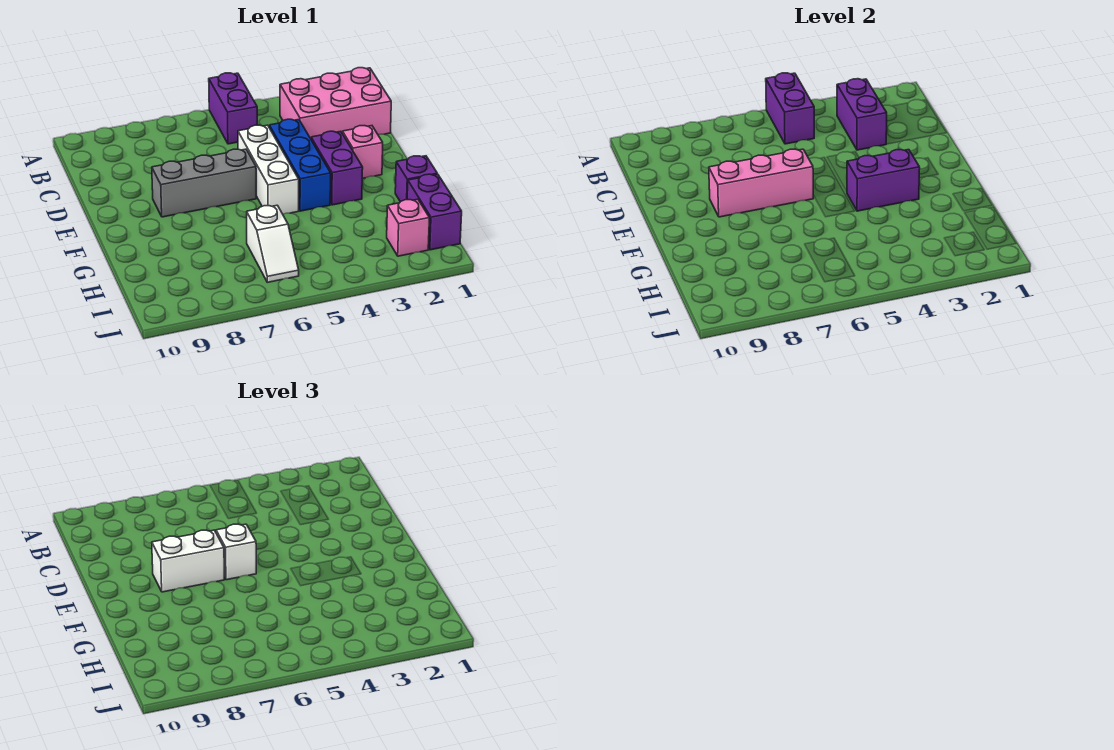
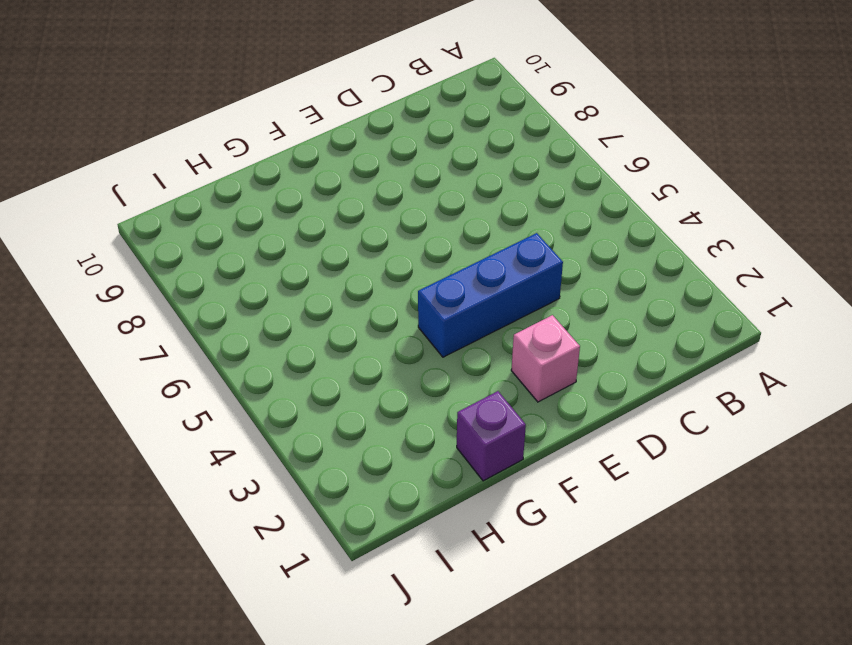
none -> purple brick A5:B5 level 1
none -> pink brick B1:C3 level 1
none -> white brick D5:F5 level 1

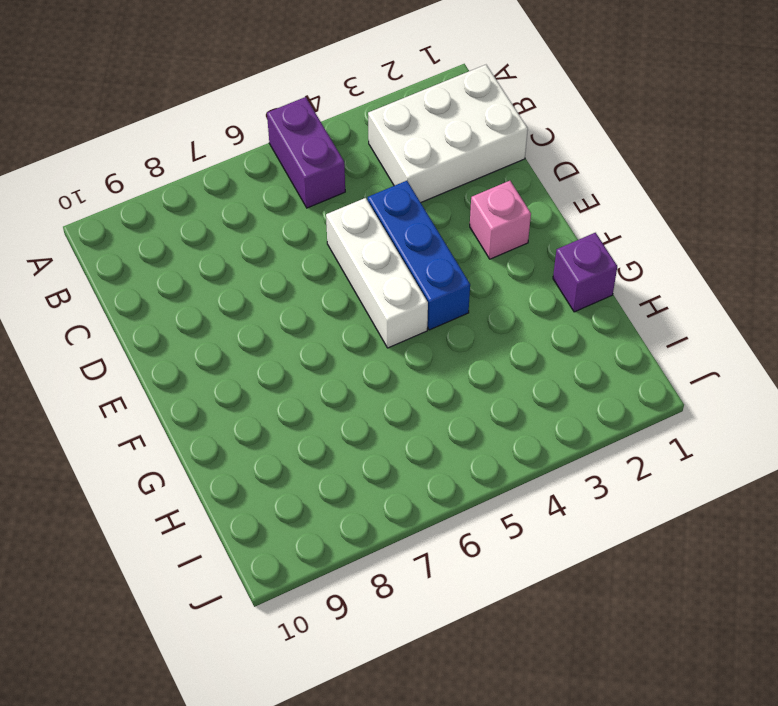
white brick B1:C3 level 1 -> pink brick B1:C3 level 1
none -> purple brick E3:F3 level 1
none -> grey brick E6:E8 level 1
none -> purple brick H1:I1 level 1

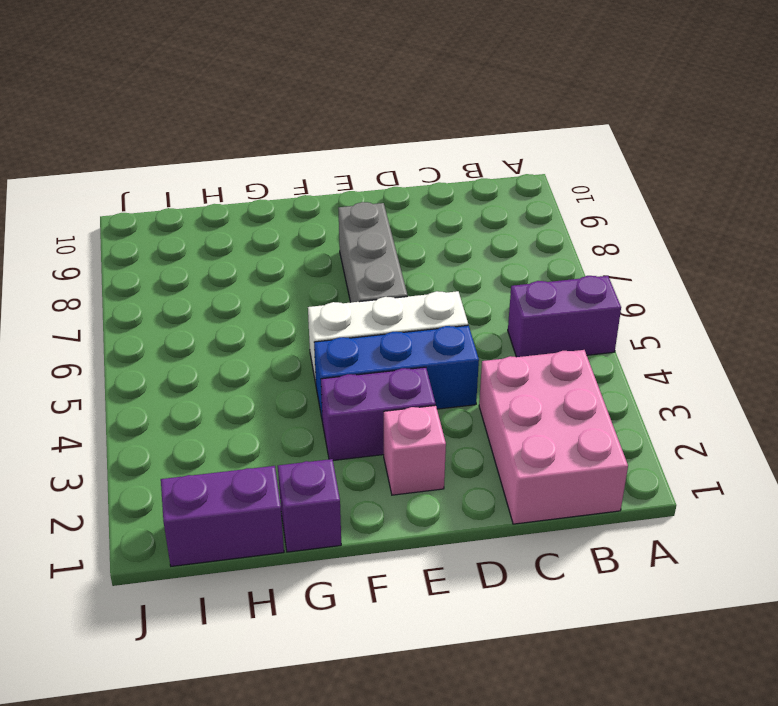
none -> white slope H6:I6 level 1 top H
none -> pink brick I2 level 1
none -> purple brick A5:B5 level 2

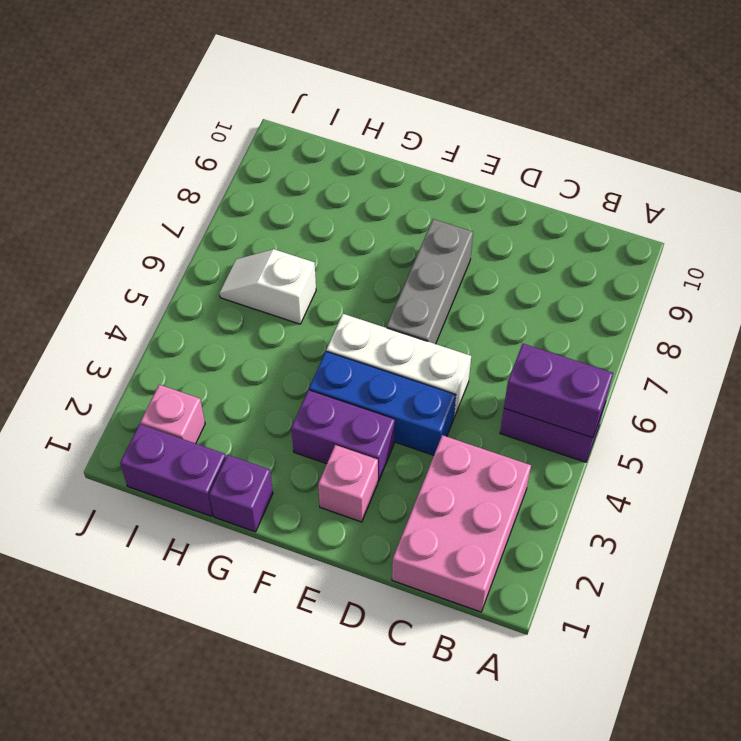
none -> purple brick B3:C3 level 2
none -> pink brick E6:E8 level 2
none -> purple brick F3:F4 level 2

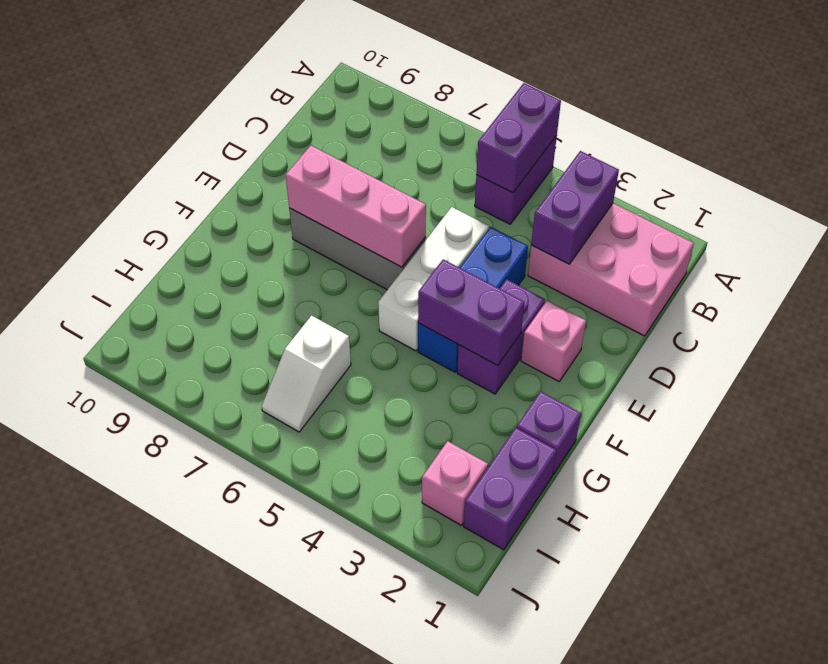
none -> white brick E6 level 3
none -> white brick E7:E8 level 3

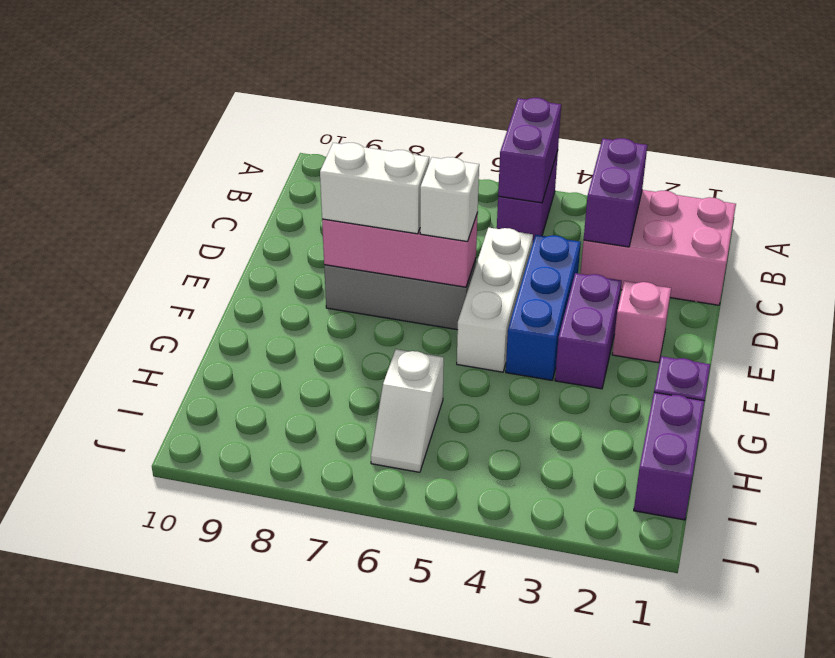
none -> pink brick I2 level 1
none -> purple brick F3:F4 level 2

